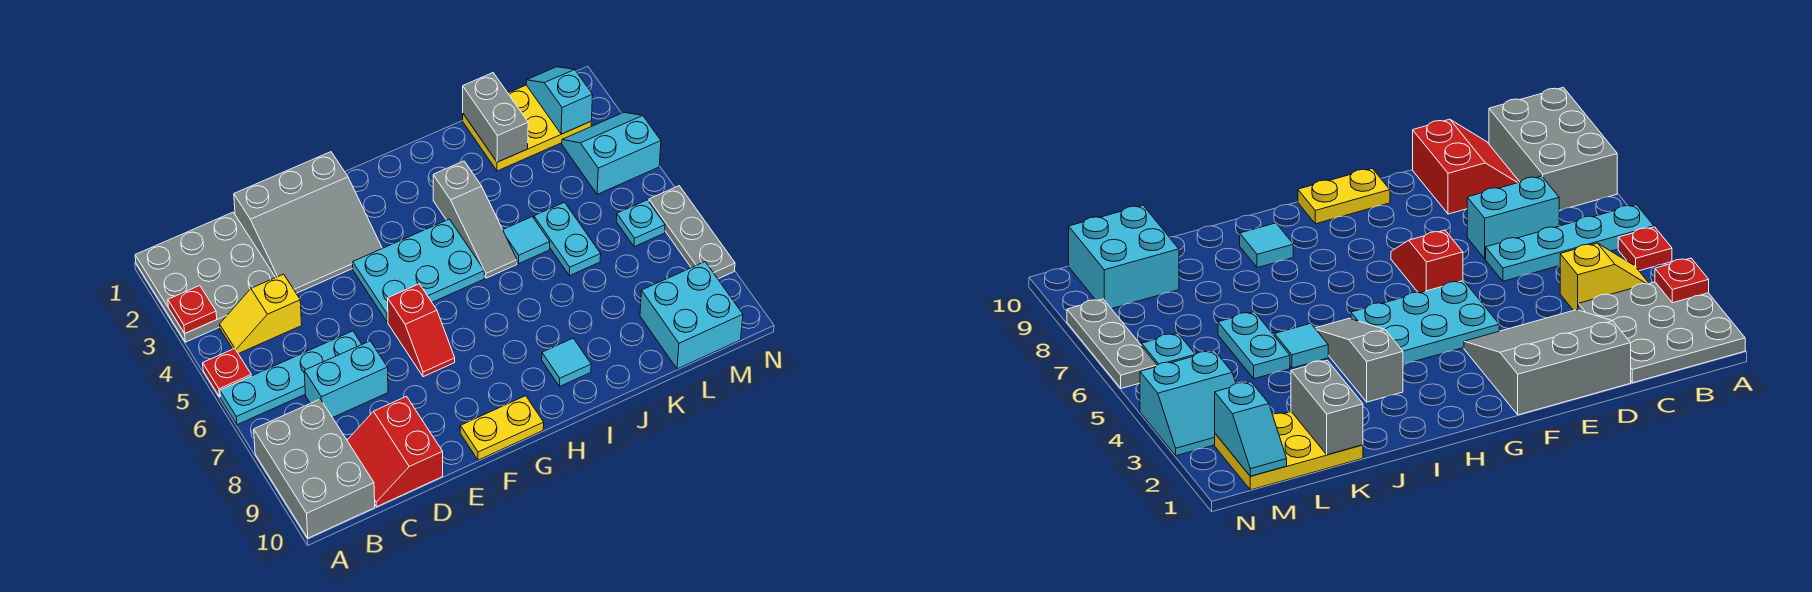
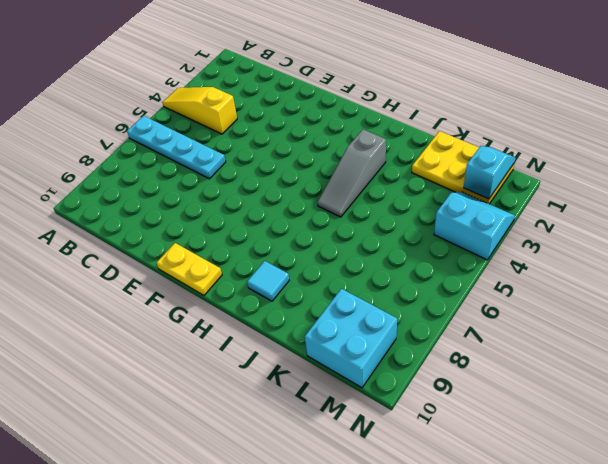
yellow slope A4:C4 level 1 top C -> yellow slope B4:C4 level 1 top C
none -> grey plate A1:C3 level 1
none -> red plate A5 level 1
none -> grey brick A8:B10 level 1

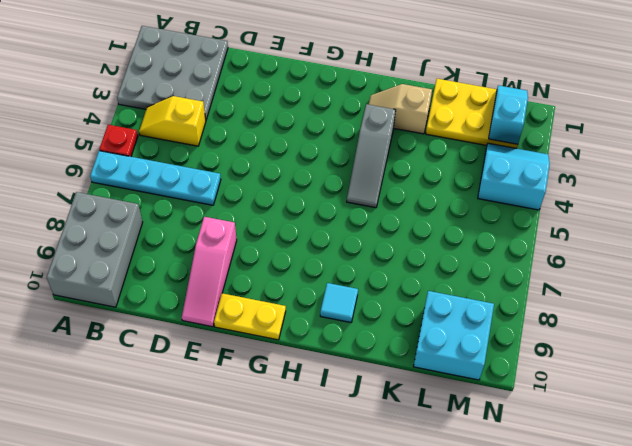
pink slope E8:E10 level 1 top 8 -> none
tan slope I2:J2 level 1 top J -> none
none -> cyan brick C7:D7 level 1
none -> red slope C9:D10 level 1 top D
none -> grey slope D1:F3 level 1 top 1

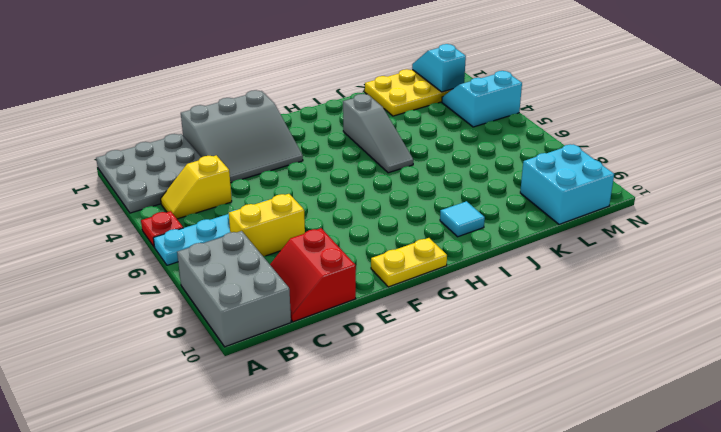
yellow brick C7:D7 level 1 -> cyan brick C7:D7 level 1
none -> cyan plate F4:H5 level 1
none -> red slope F6:F7 level 1 top 6
none -> cyan tile J5 level 1

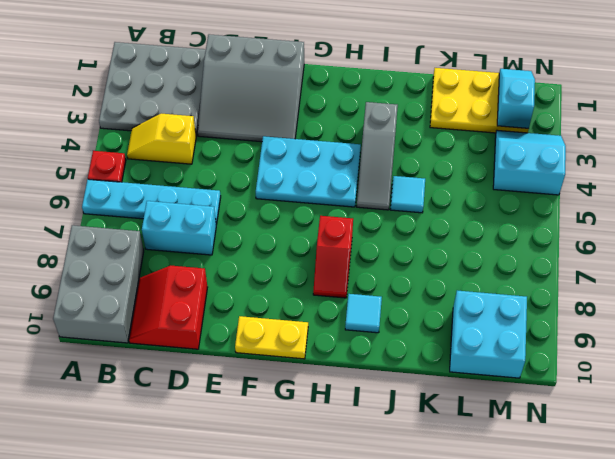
red slope H7:H8 level 1 top 7 -> red slope F6:F7 level 1 top 6
none -> cyan plate K5:K6 level 1
none -> cyan plate M6 level 1
none -> grey plate N6:N8 level 1

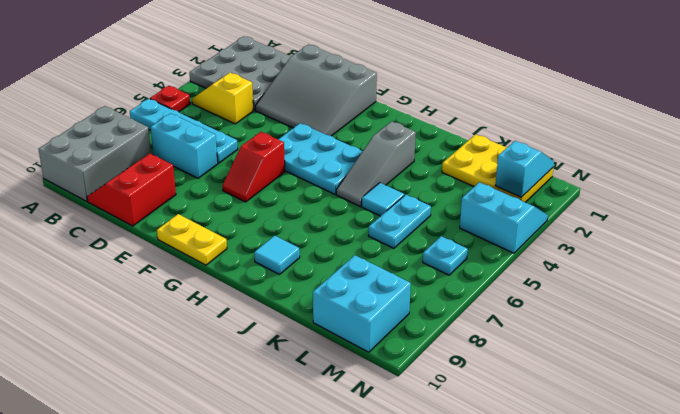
none -> grey plate N6:N8 level 1
none -> red plate A3 level 2
none -> grey brick K1:K2 level 2

